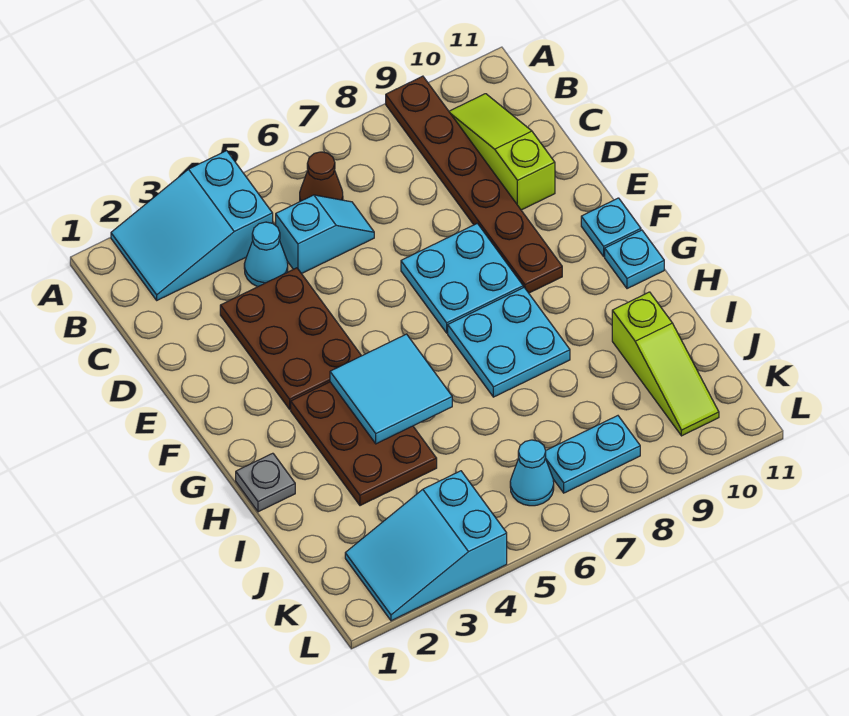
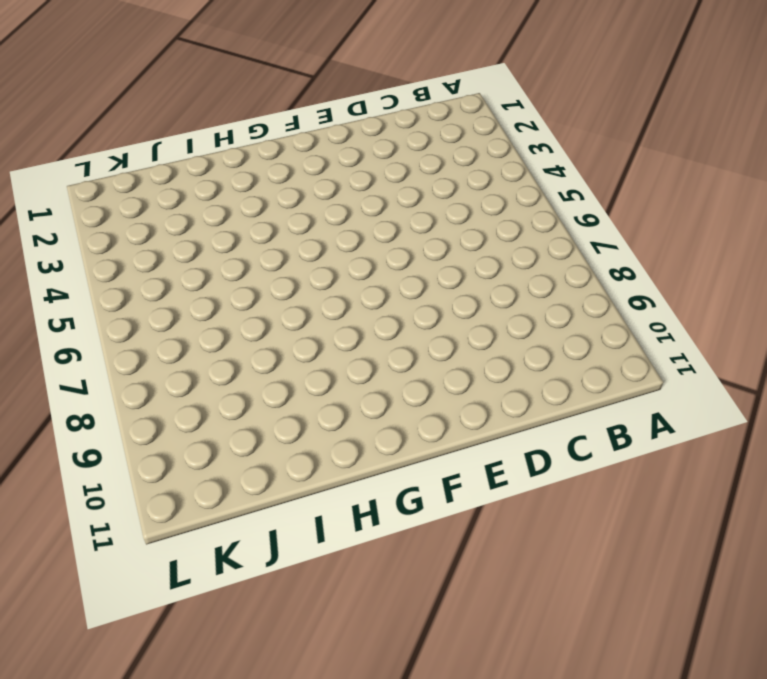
none -> cyan slope A2:B4 level 1 top 4
none -> brown plate A9:F9 level 1
none -> brown cone B6 level 1

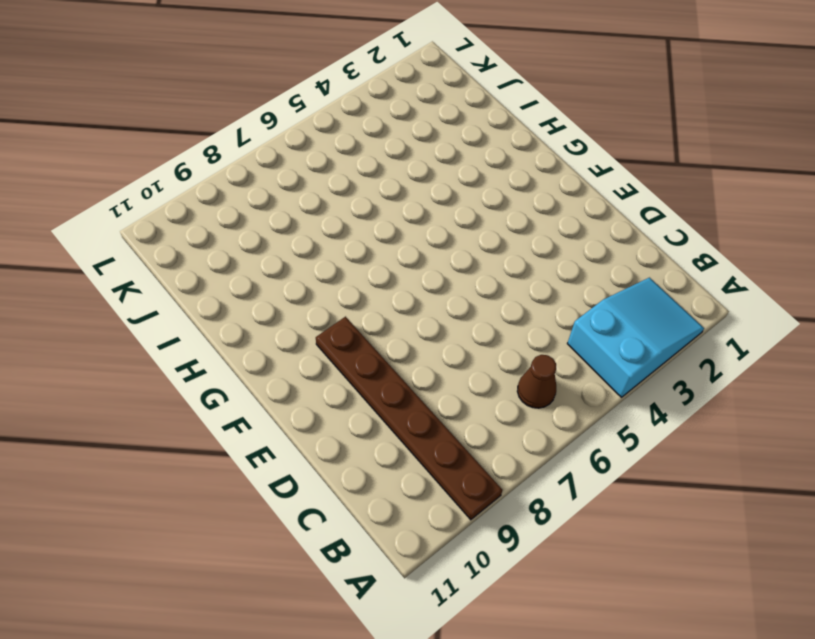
none -> lime slope B10:D10 level 1 top D
none -> cyan cone C4 level 1
none -> cyan slope C5:C6 level 1 top 5

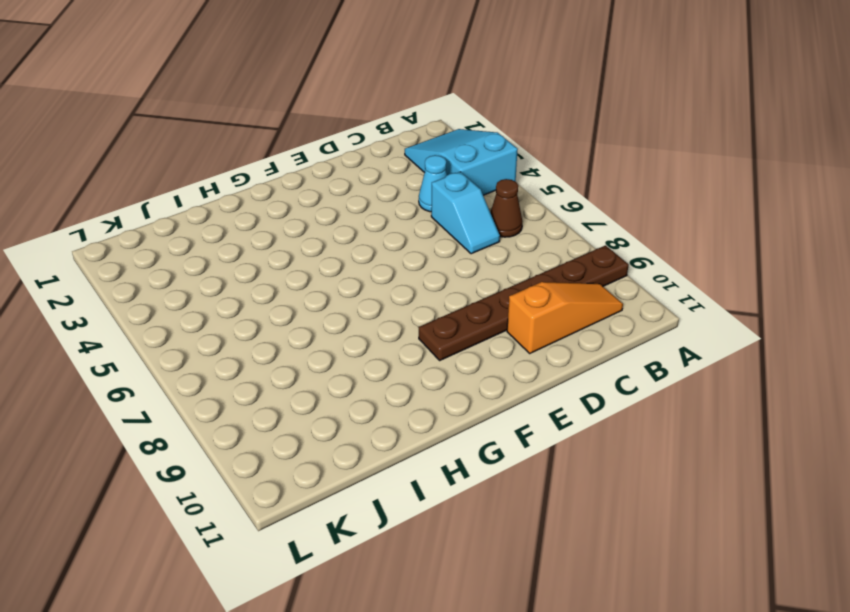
orange slope B10:D10 level 1 top D -> lime slope B10:D10 level 1 top D
none -> brown plate D3:F4 level 1
none -> cyan plate E7:F8 level 1
none -> cyan plate F11 level 1

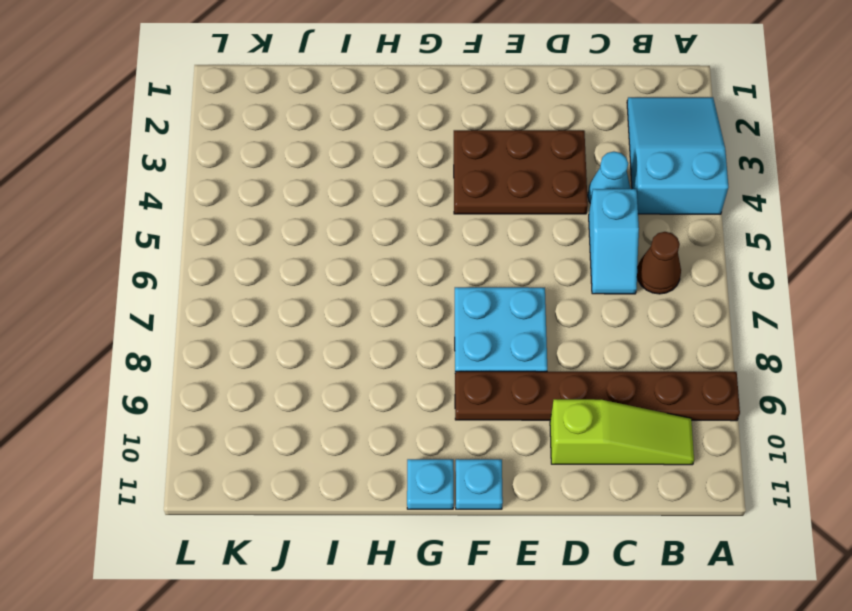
none -> brown plate G3:I4 level 1
none -> cyan plate G7:H8 level 1
none -> grey plate H1 level 1

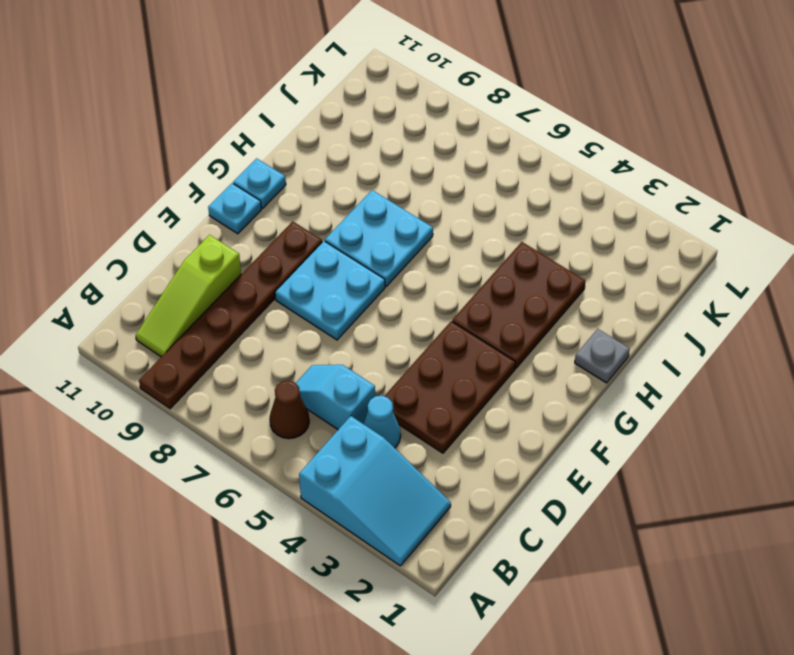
none -> lime slope I10:K10 level 1 top I
none -> cyan slope K2:L4 level 1 top 4
none -> cyan cone K6 level 1

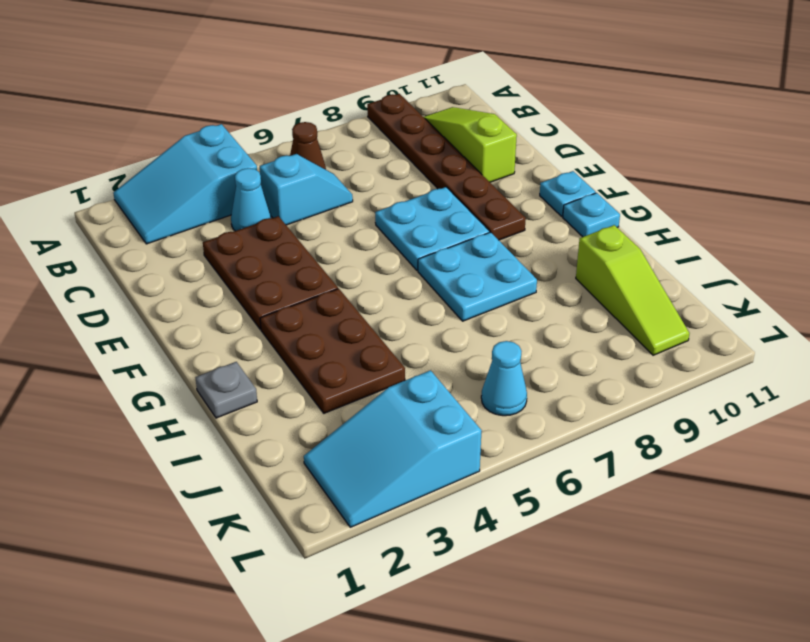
none -> cyan plate K7:K8 level 1
none -> cyan tile G4:H5 level 2

